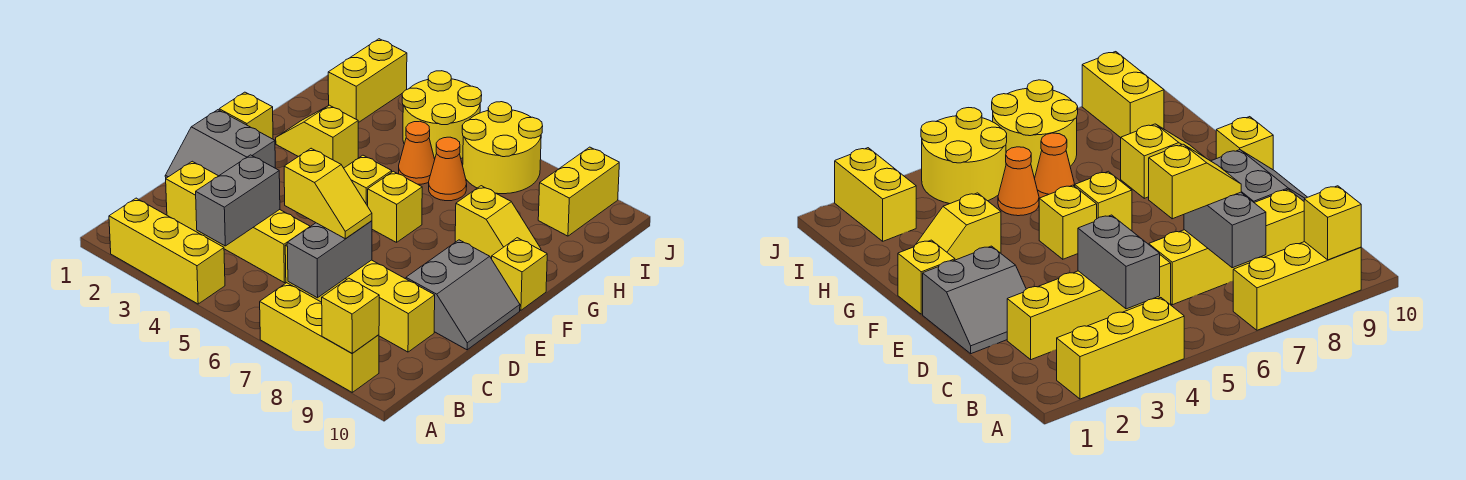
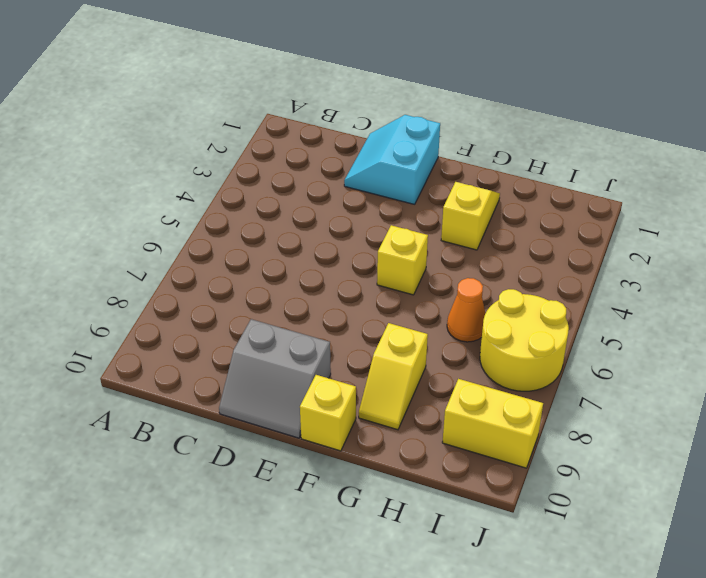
cyan slope D1:E2 level 1 top E -> grey slope D1:E2 level 1 top E
none -> yellow brick A2:A4 level 1
none -> yellow brick A7:A9 level 1
none -> yellow brick C2:C5 level 1

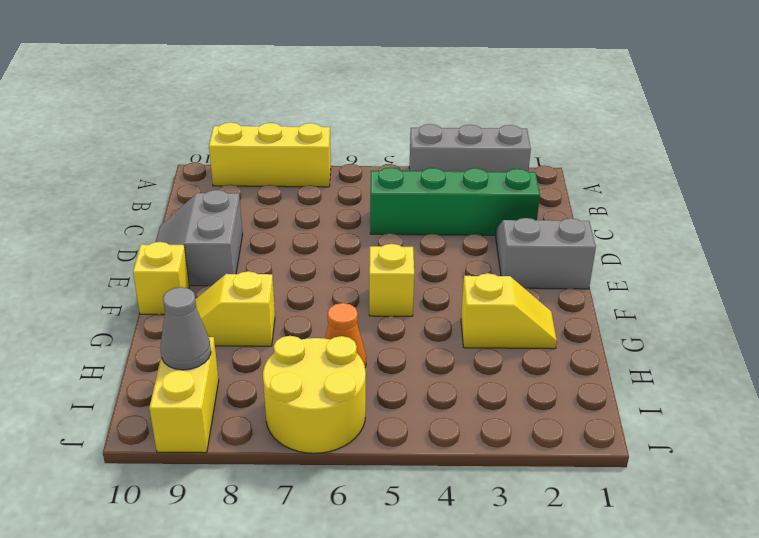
grey brick A2:A4 level 1 -> yellow brick A2:A4 level 1
green brick C2:C5 level 1 -> yellow brick C2:C5 level 1
grey cone I9 level 2 -> none
none -> yellow brick C6:C9 level 1
none -> yellow brick F1 level 1
none -> yellow brick F6 level 1

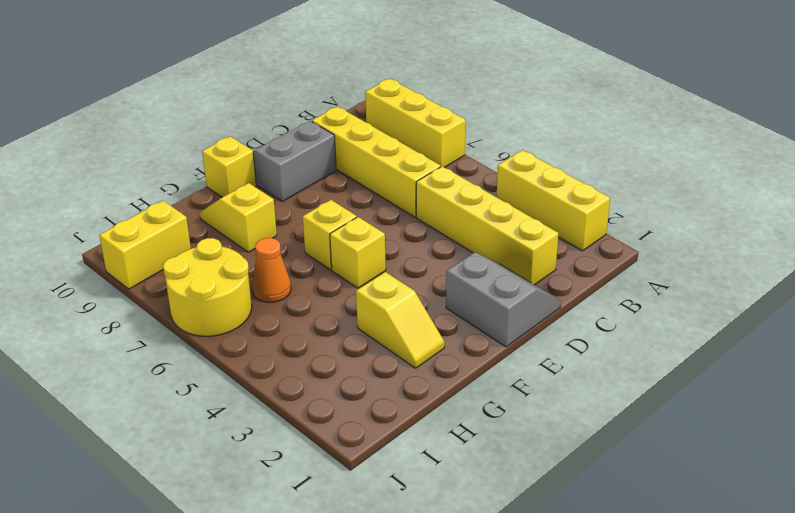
none -> yellow brick F1 level 1
none -> orange cone H5 level 1
none -> yellow brick I2:J2 level 1

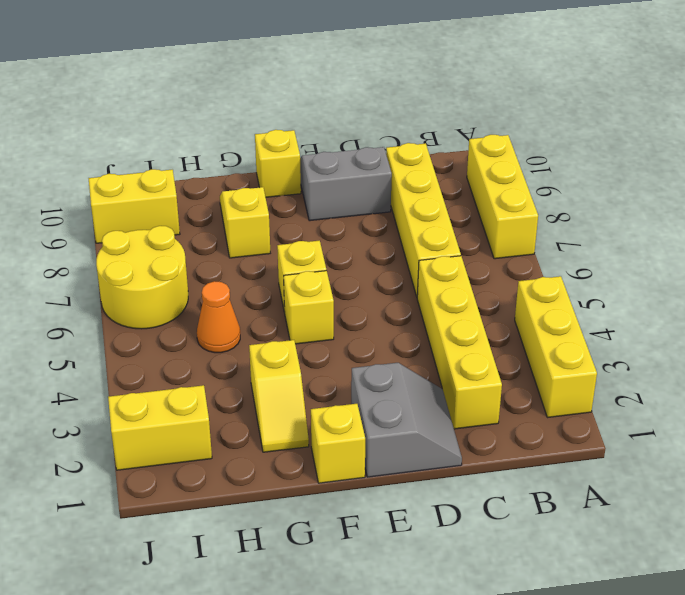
none -> orange cone H6 level 1
none -> yellow round brick I4:J5 level 1
none -> yellow brick A9 level 2

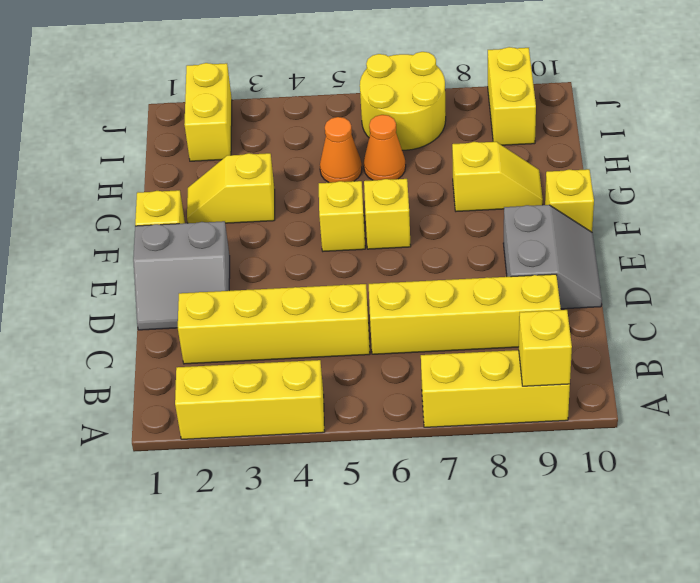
none -> yellow round brick I4:J5 level 1
none -> grey brick B4:C4 level 2
none -> grey brick B7:C7 level 2

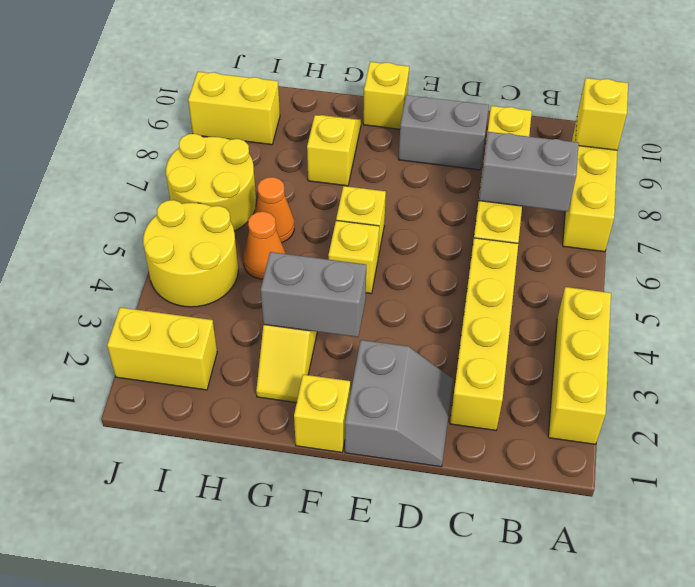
grey brick F3:G3 level 2 -> grey brick B4:C4 level 2
none -> yellow slope C6:C7 level 3 top 6

